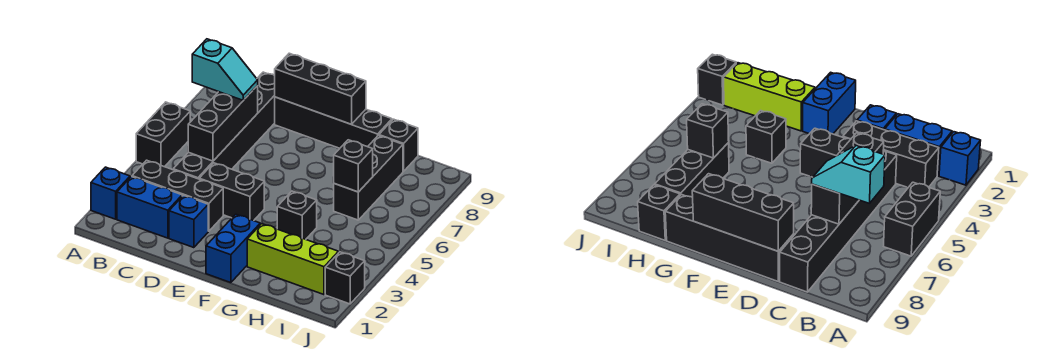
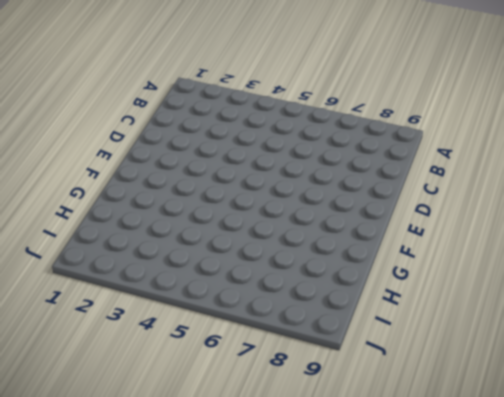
none -> blue brick A2 level 1
none -> black brick A5:A6 level 1
none -> blue brick B2:C2 level 1

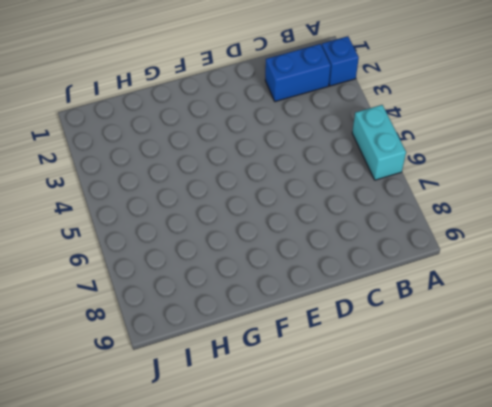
cyan brick A5:A6 level 1 -> black brick A5:A6 level 1
none -> black brick B3:D3 level 1
none -> black brick C4:C9 level 1
none -> blue brick D2 level 1

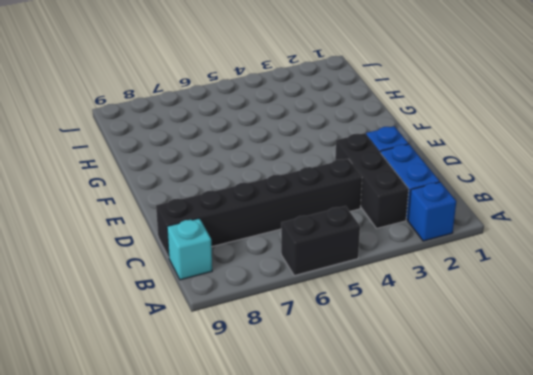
cyan brick B9 level 1 -> none
none -> black brick D4:E4 level 1
none -> black brick D9:G9 level 1
none -> blue brick F1:F2 level 1

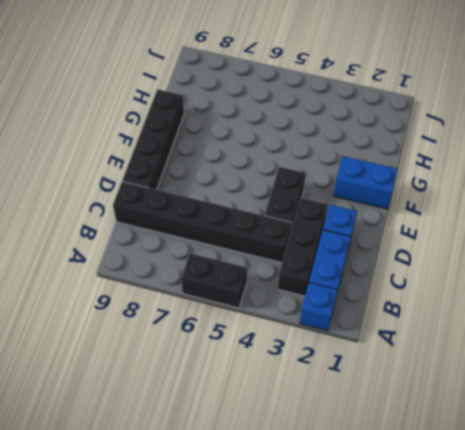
none -> lime brick G2:I2 level 1
none -> black brick G4 level 1
none -> black brick H6:H8 level 1

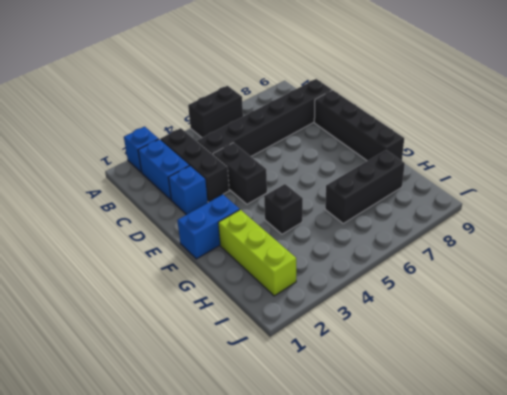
none -> black brick H9 level 1
none -> black brick J2 level 1
none -> black brick C5:C7 level 2

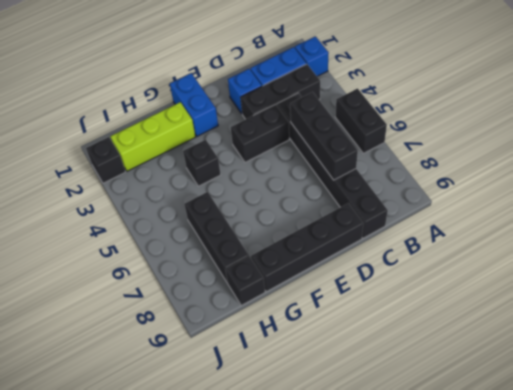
none -> black brick D9:F9 level 2
none -> black brick H6 level 2
none -> cyan slope B7:C7 level 3 top B

